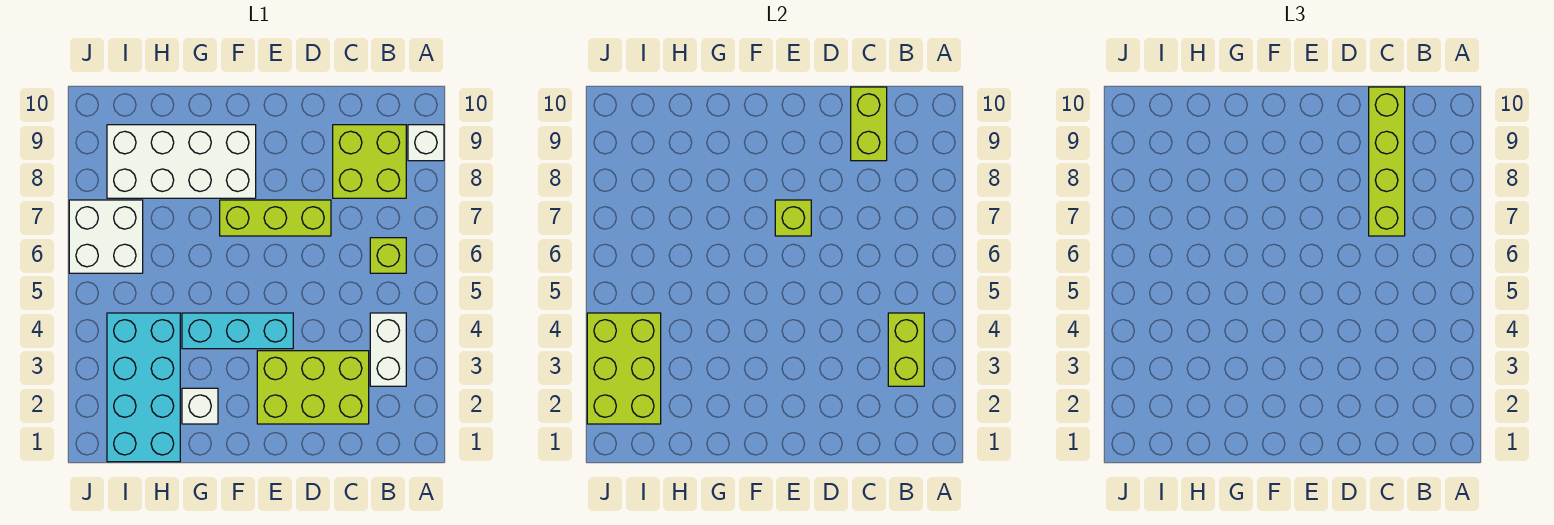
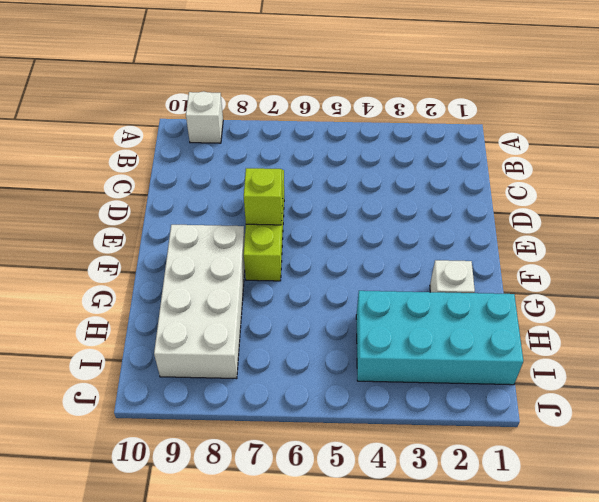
none -> white brick B3:B4 level 1
none -> lime brick B6 level 1
none -> lime brick B8:C9 level 1

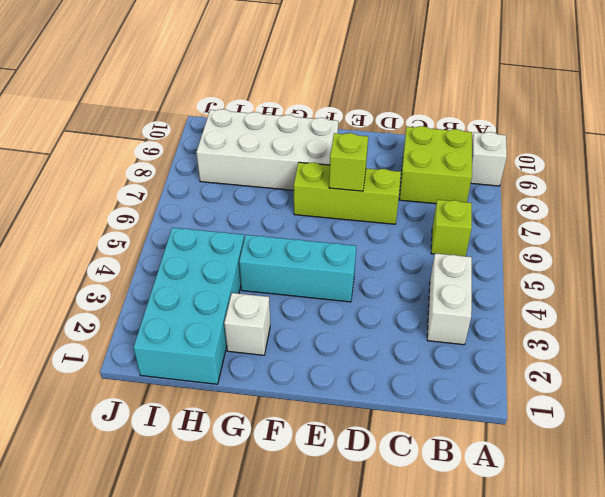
none -> lime brick C2:E3 level 1
none -> white brick I6:J7 level 1
none -> lime brick B3:B4 level 2

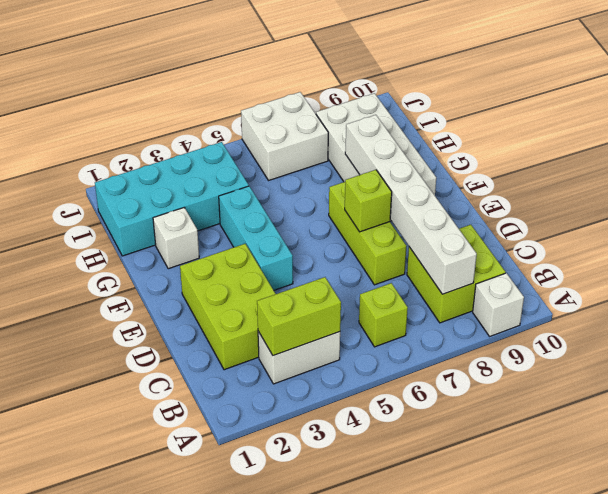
white brick B8:G8 level 2 -> none
none -> lime brick C9:C10 level 2
none -> lime brick I2:J4 level 2
none -> lime brick C7:C10 level 3

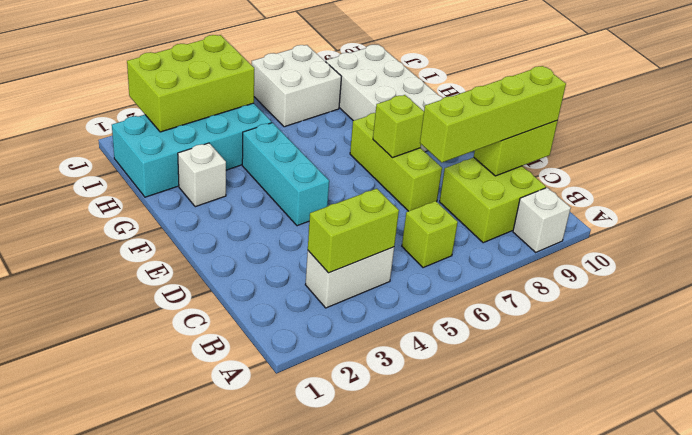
none -> lime brick C2:E3 level 1

